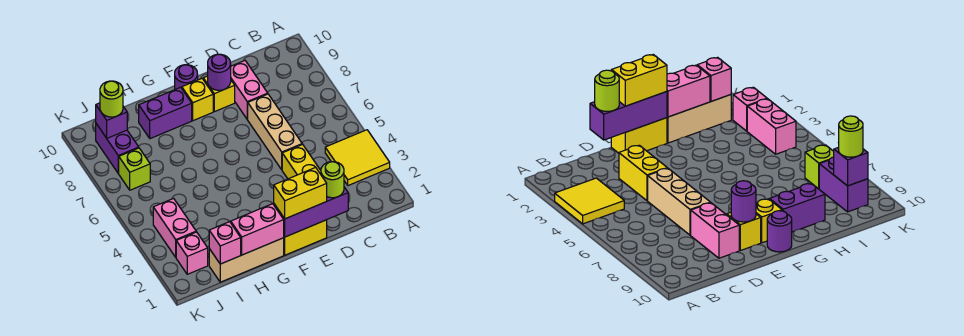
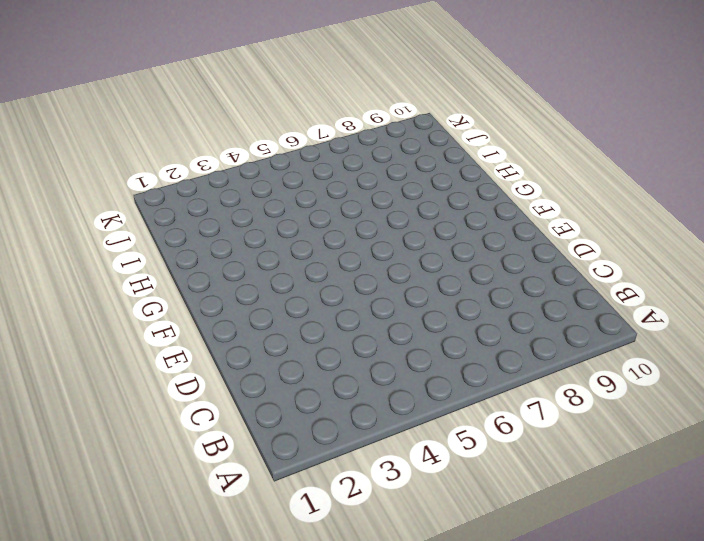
none -> yellow tile A3:B4 level 1
none -> yellow brick D3:D4 level 1
none -> tan brick D5:D7 level 1

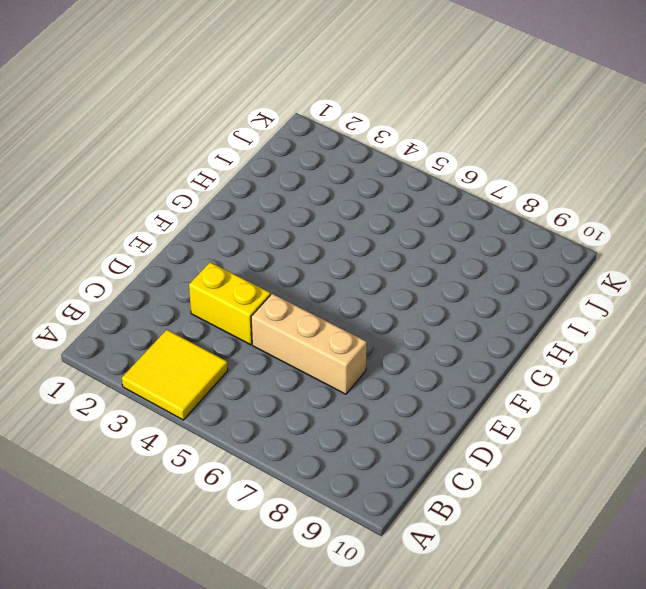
none -> pink brick D8:D9 level 1
none -> yellow brick E1:F1 level 1
none -> yellow brick E9 level 1

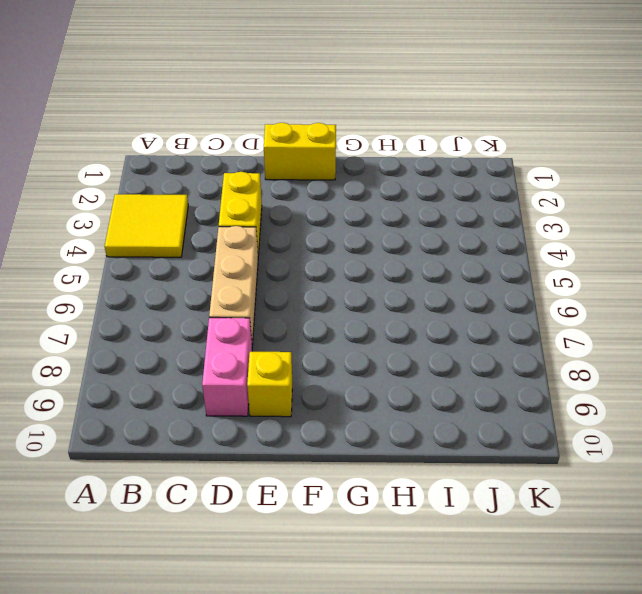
none -> yellow brick F9 level 1
none -> purple round brick F10 level 1
none -> tan brick G1:I1 level 1

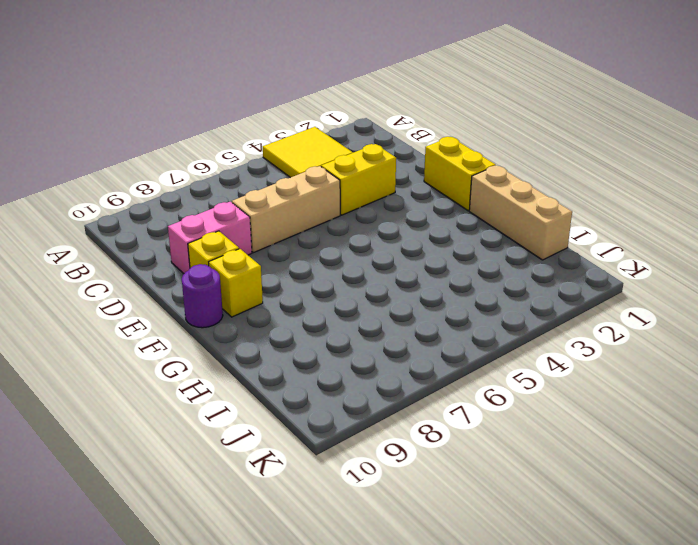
none -> purple brick G9:H9 level 1
none -> pink brick J2 level 1
none -> pink brick J3:J4 level 1

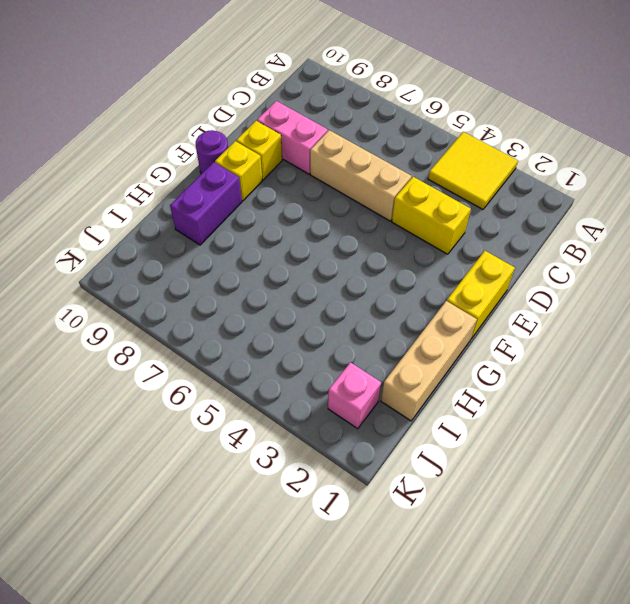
none -> pink brick J3:J4 level 1
none -> lime brick J7 level 1
none -> purple brick J8:J9 level 1

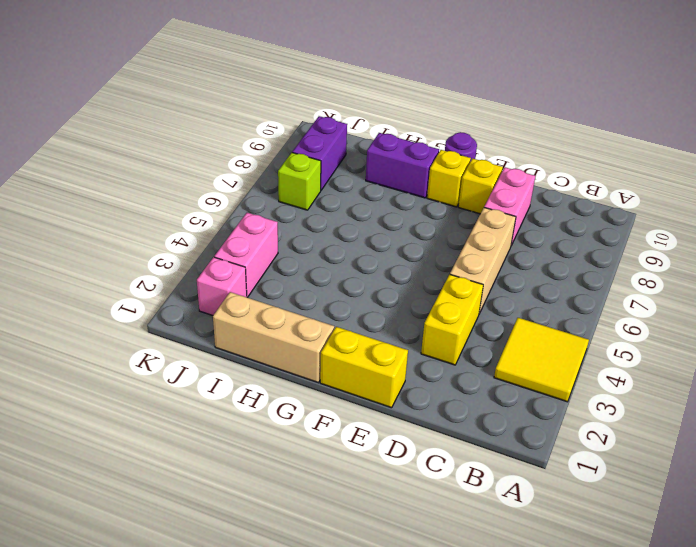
none -> purple brick D1:F1 level 2
none -> purple round brick E9 level 2
none -> pink brick G1:H1 level 2

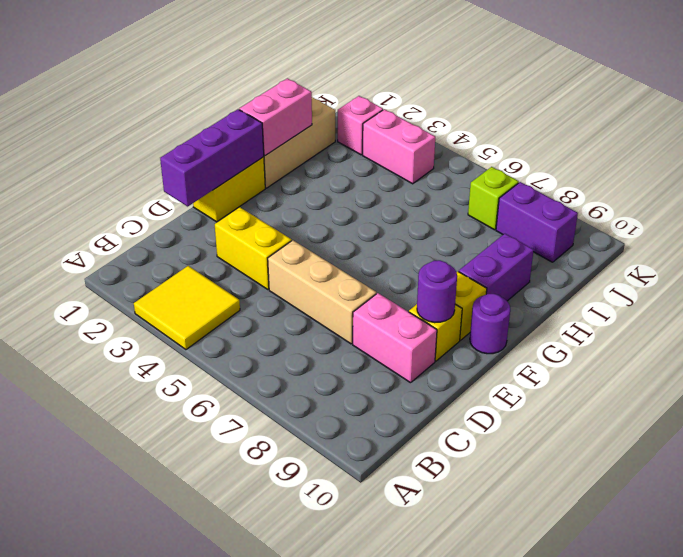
none -> pink brick I1 level 2
none -> purple brick J9 level 2
none -> lime round brick D1 level 3

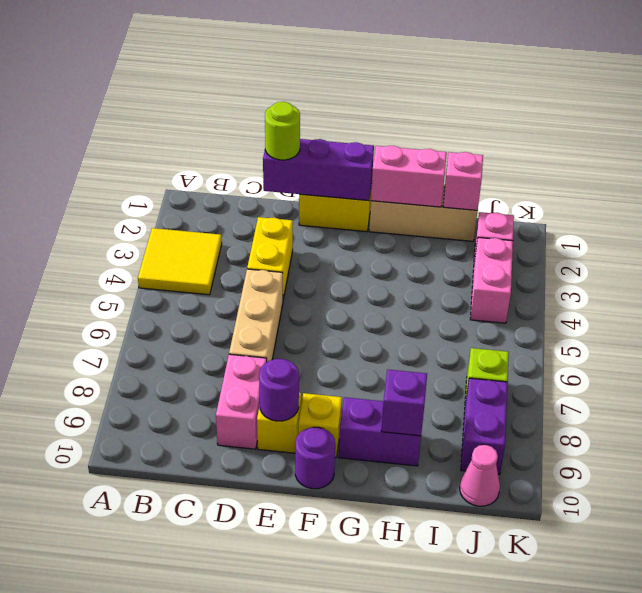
purple brick H9 level 2 -> purple brick J9 level 2
pink cone J10 level 1 -> none
none -> yellow brick E1:F1 level 3
none -> lime round brick J9 level 3

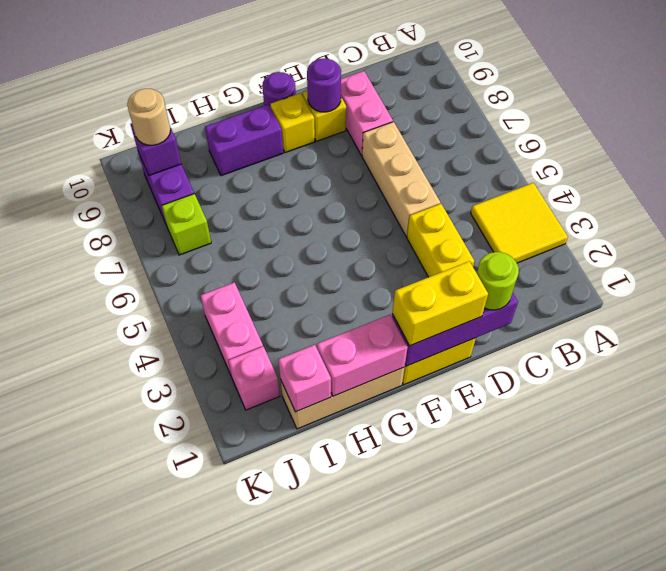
tan round brick J9 level 3 -> lime round brick J9 level 3

